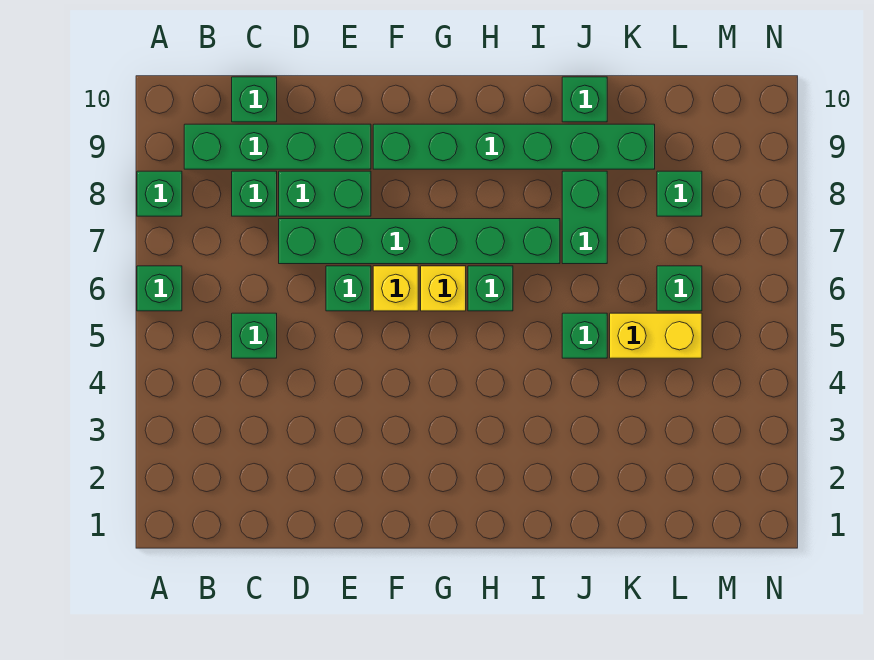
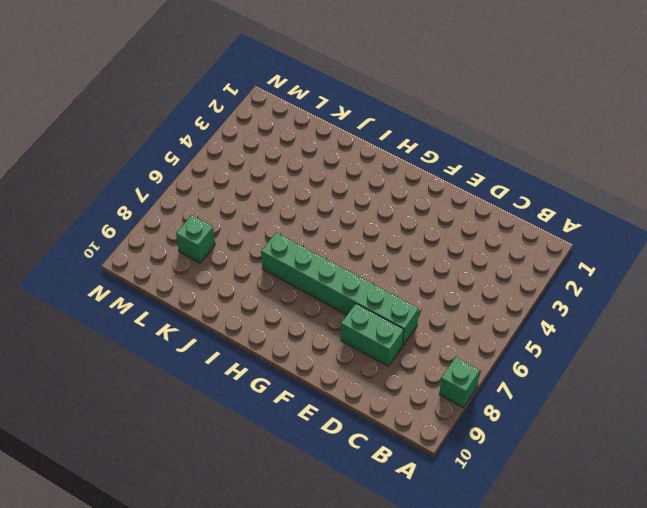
none -> green brick A6 level 1
none -> green brick B9:E9 level 1
none -> green brick C5 level 1

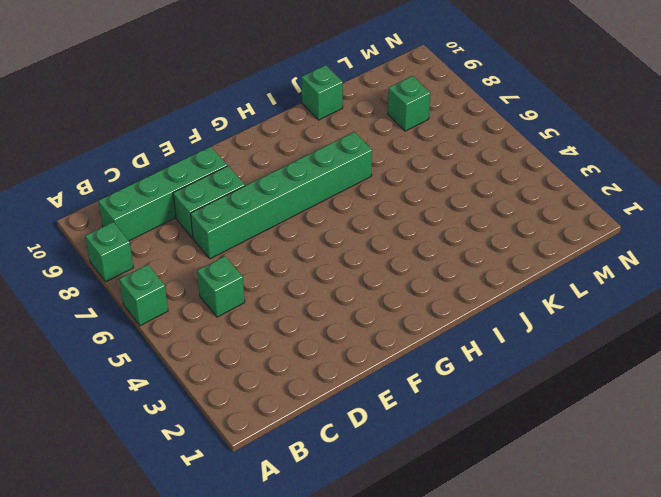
none -> green brick C8 level 1
none -> green brick C10 level 1
none -> green brick E6 level 1

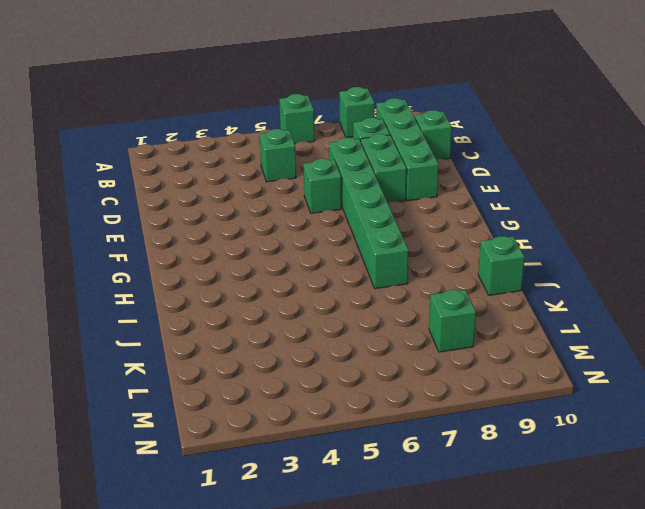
none -> yellow brick F6 level 1
none -> green brick F9:K9 level 1
none -> yellow brick G6 level 1

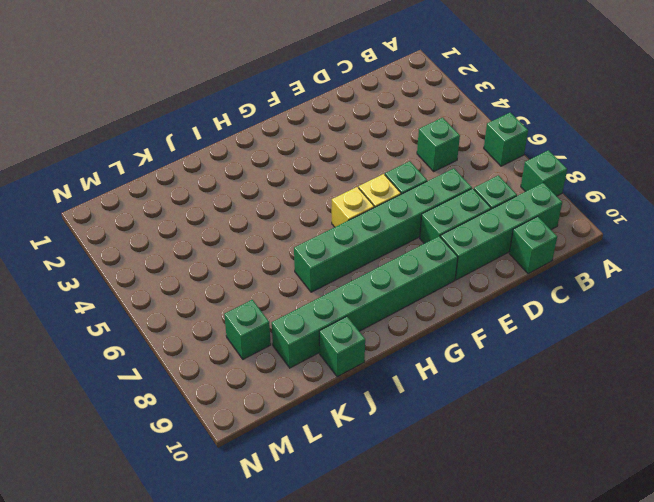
none -> green brick H6 level 1
none -> green brick J5 level 1
none -> green brick J7:J8 level 1

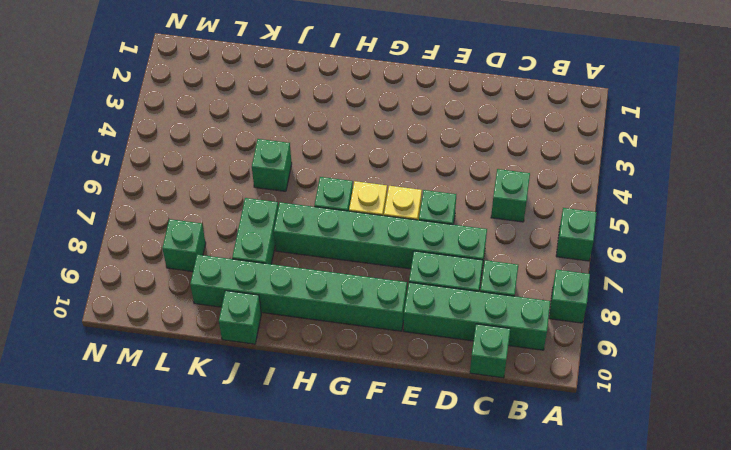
none -> yellow brick K5:L5 level 1
none -> green brick L6 level 1

